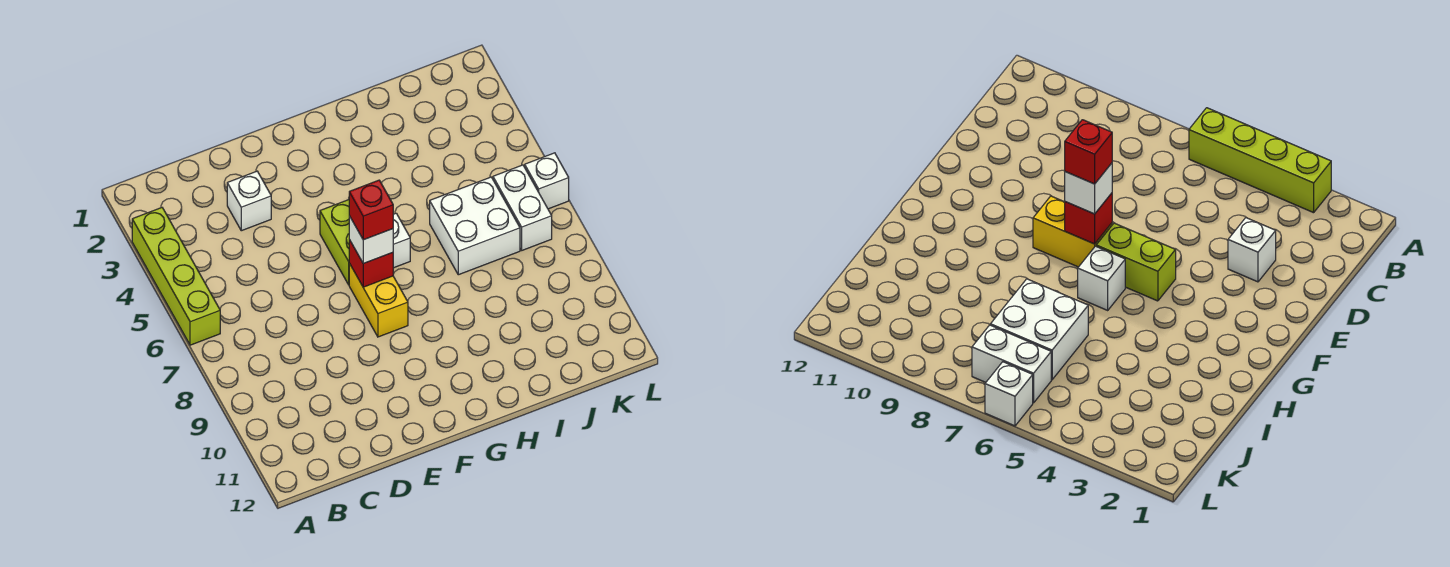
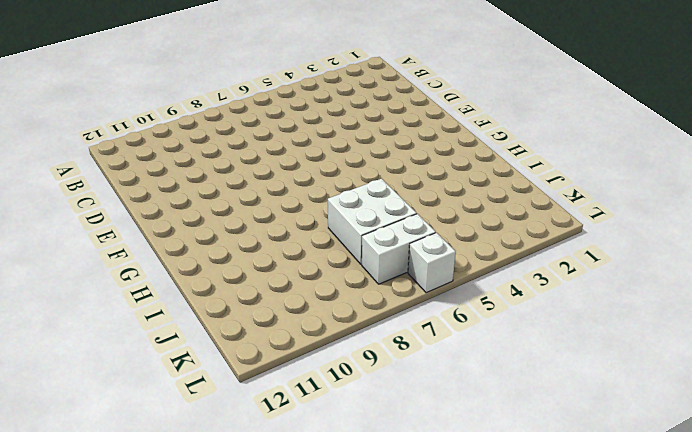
none -> lime brick A3:A6 level 1
none -> white brick D3 level 1

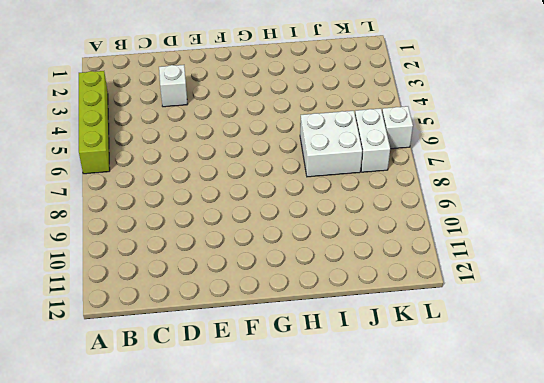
none -> lime brick F5:F6 level 1
none -> yellow brick F7:F8 level 1

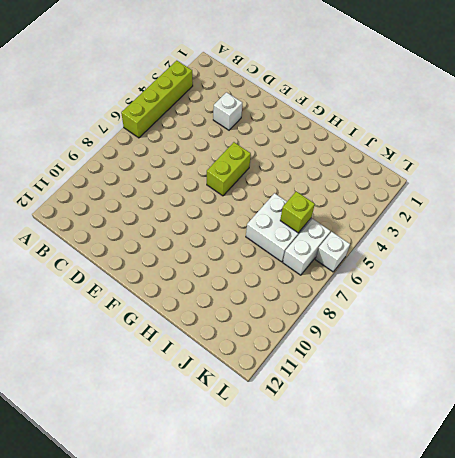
lime brick J6 level 2 -> none
none -> yellow brick F7:F8 level 1
none -> white brick G6 level 1

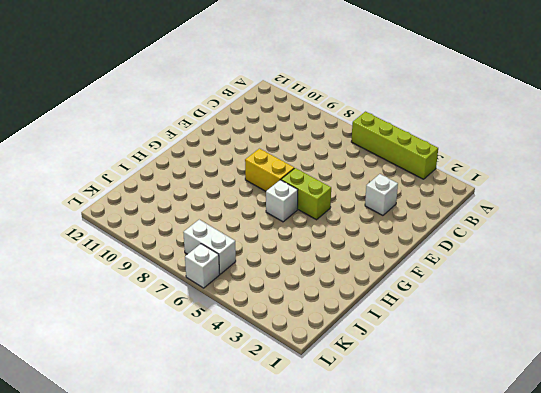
none -> white brick I6:J7 level 1
none -> red brick F7 level 2

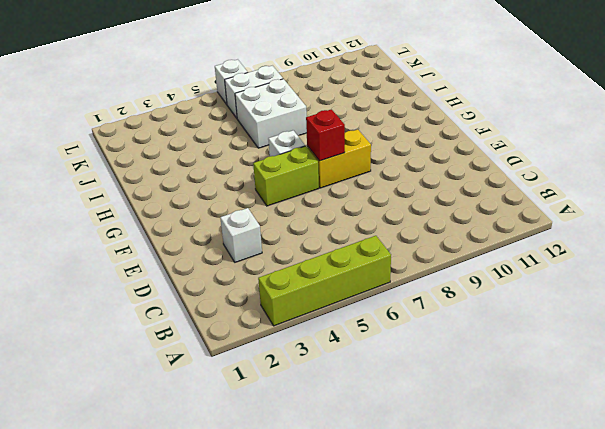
none -> white brick F7 level 3
none -> red brick F7 level 4

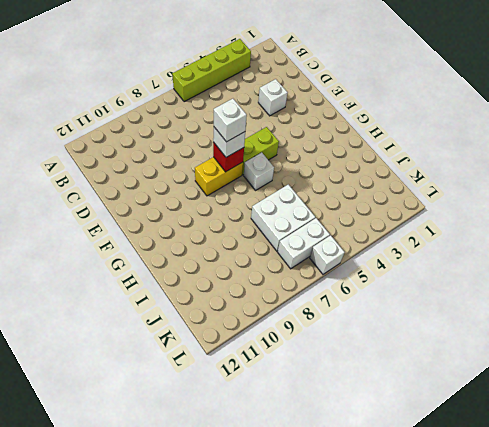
white brick F7 level 4 -> red brick F7 level 4

